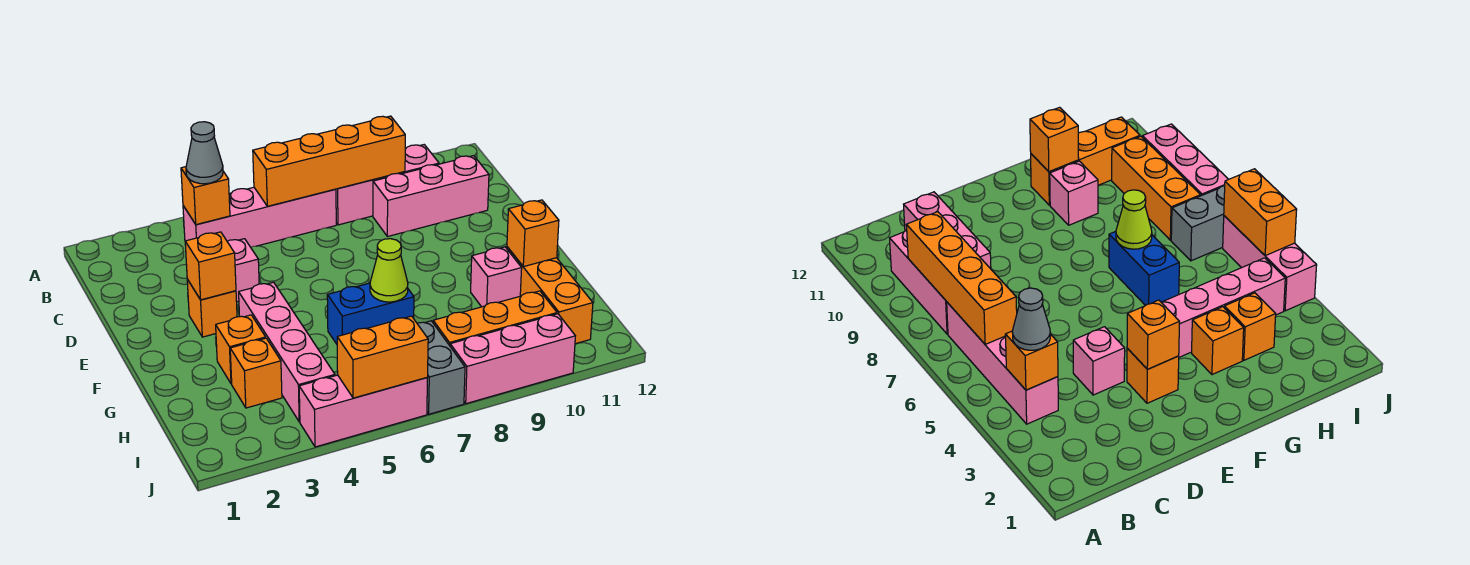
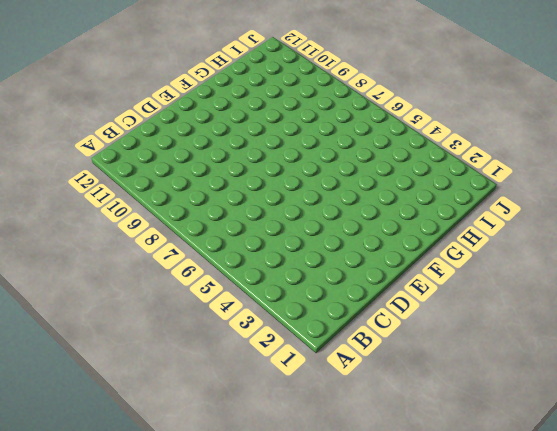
none -> pink brick B4:B7 level 1
none -> pink brick B8:B10 level 1
none -> pink brick C9:C11 level 1

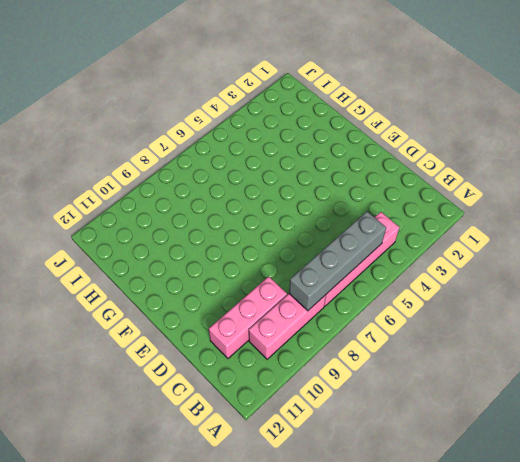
grey brick B5:B8 level 2 -> orange brick B6:B9 level 2
none -> pink brick D4 level 1
none -> orange brick E3 level 1
none -> pink brick F4:I4 level 1

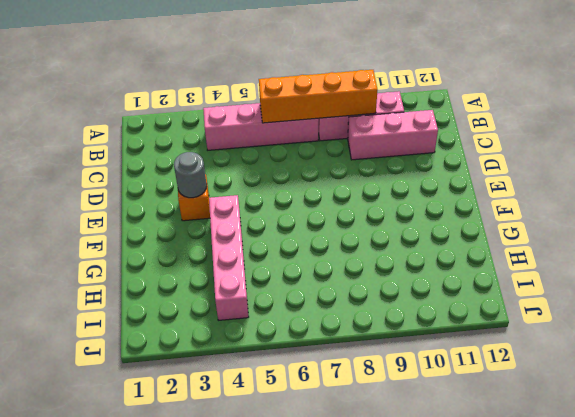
grey round brick E3 level 2 -> orange brick E3 level 2
none -> pink brick D4 level 1
none -> orange brick G3 level 1
none -> blue brick G6:G7 level 1

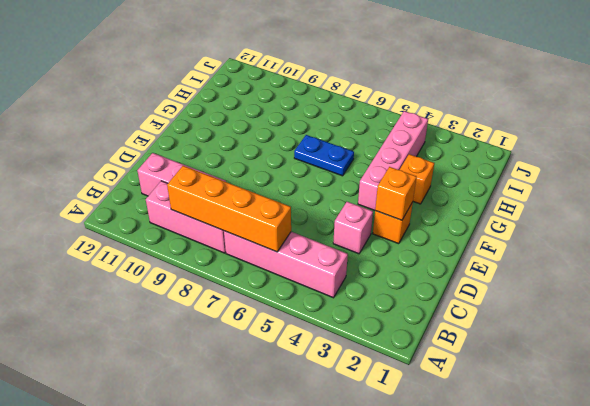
blue plate G6:G7 level 1 -> blue brick G6:G7 level 1
none -> pink brick G10 level 1
none -> orange brick G11:I11 level 1
none -> orange brick H3 level 1

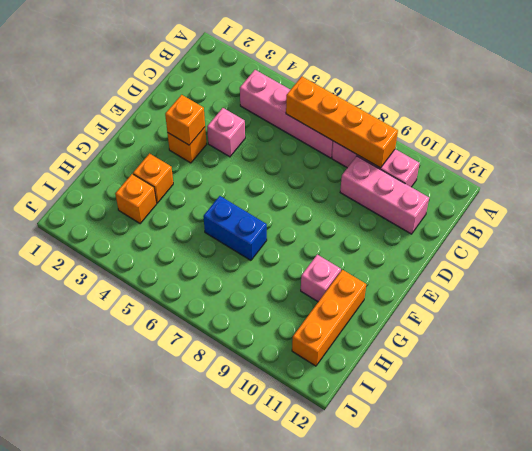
none -> pink brick F4:I4 level 1
none -> grey brick I7:J7 level 1
none -> orange brick I8:I10 level 1

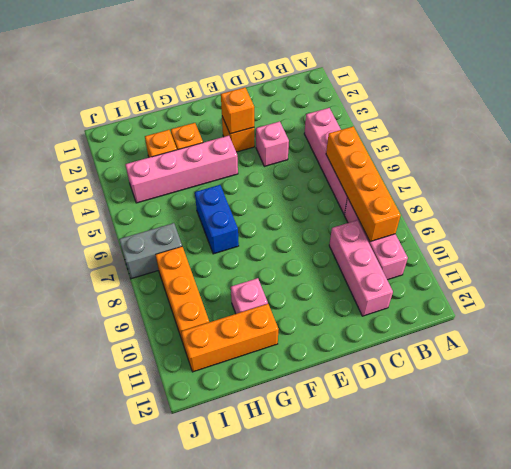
none -> pink brick J4:J6 level 1
none -> pink brick J8:J10 level 1
none -> orange brick B4 level 2

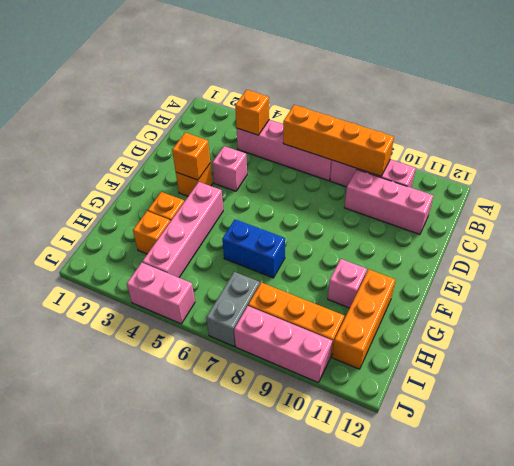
pink brick J4:J5 level 1 -> pink brick J4:J6 level 1
none -> lime cone G7 level 2
none -> orange brick G11 level 2
none -> orange brick J5:J6 level 2

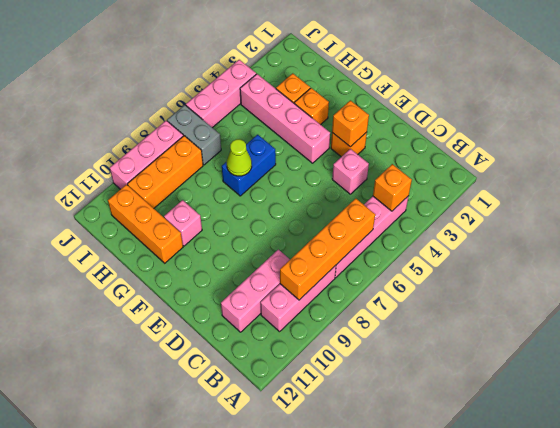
none -> orange brick G11 level 2
none -> orange brick J5:J6 level 2
none -> grey cone B4 level 3

